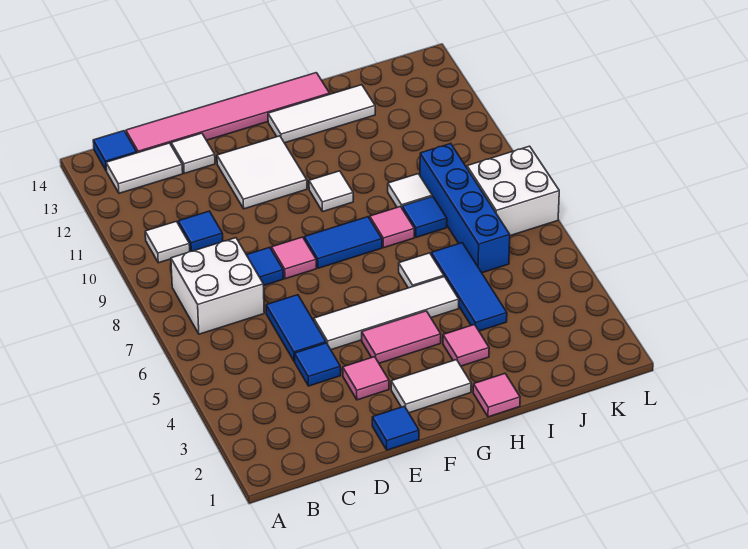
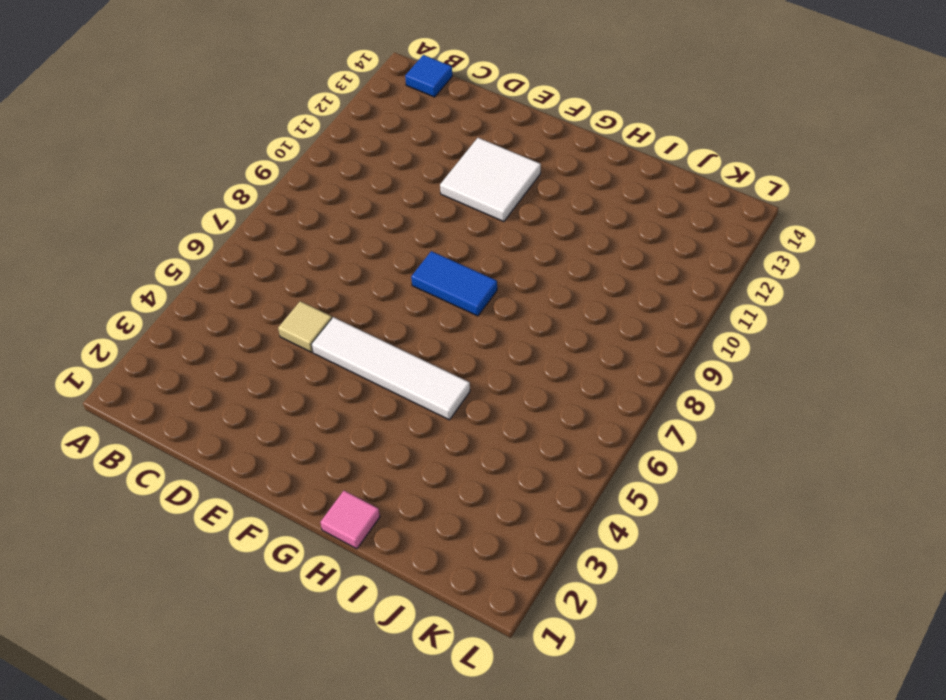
tan tile D5 level 1 -> blue tile D5:D6 level 1
none -> white brick B7:C8 level 1
none -> white tile B10 level 1
none -> white tile B13:C13 level 1

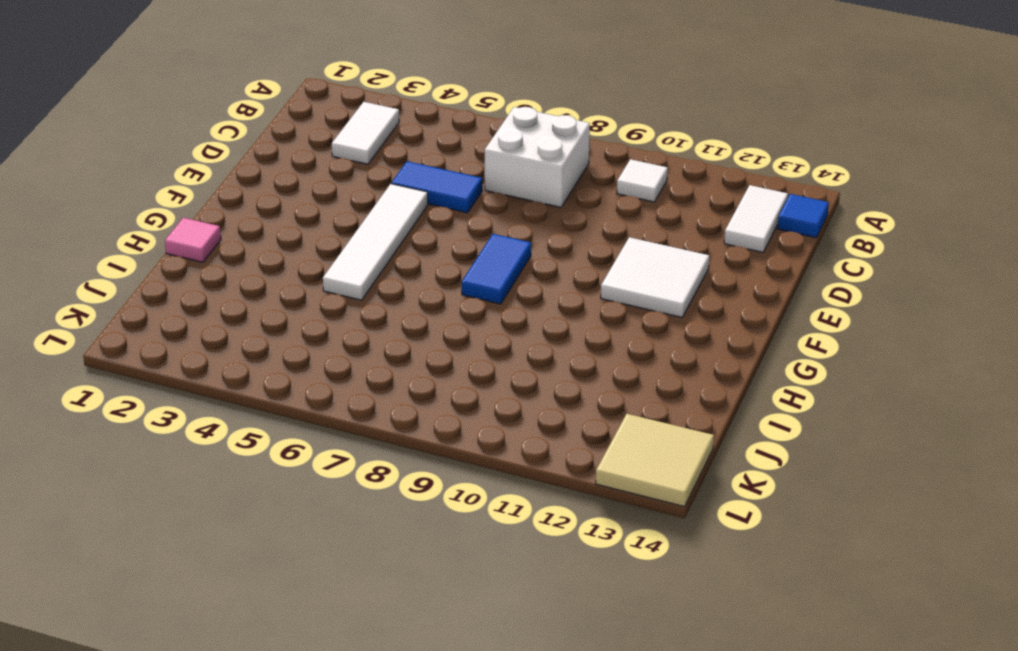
white tile B3:C3 level 1 -> white tile F2:G2 level 1
tan tile K13:L14 level 1 -> none
none -> blue tile C10 level 1
none -> pink tile C14:H14 level 1
none -> blue tile D4 level 1

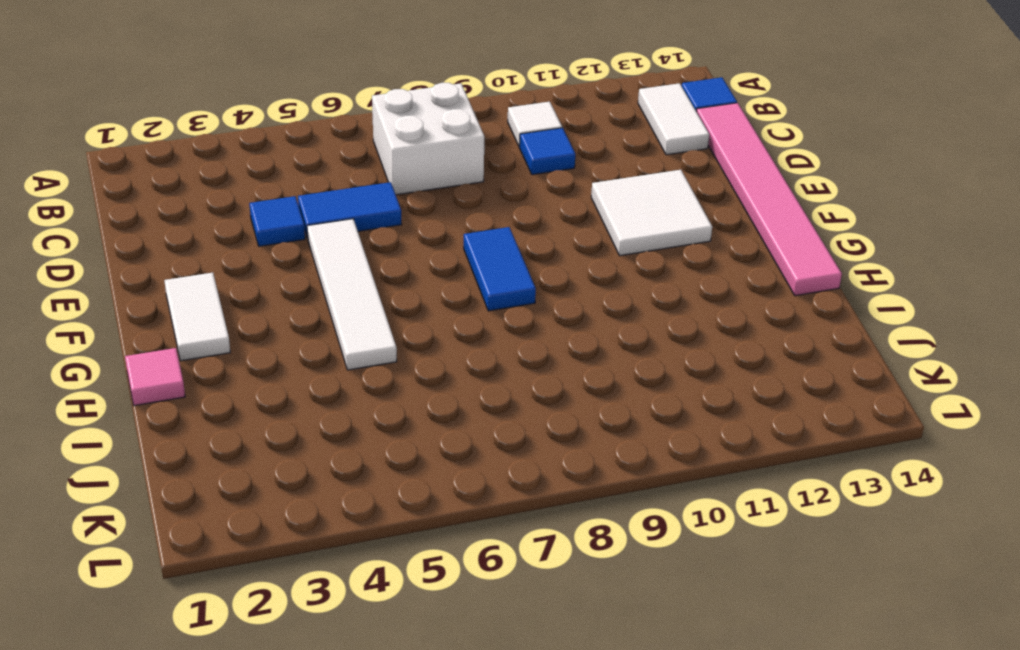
none -> blue tile D8 level 1
none -> white tile D13 level 1
none -> blue tile E1 level 1

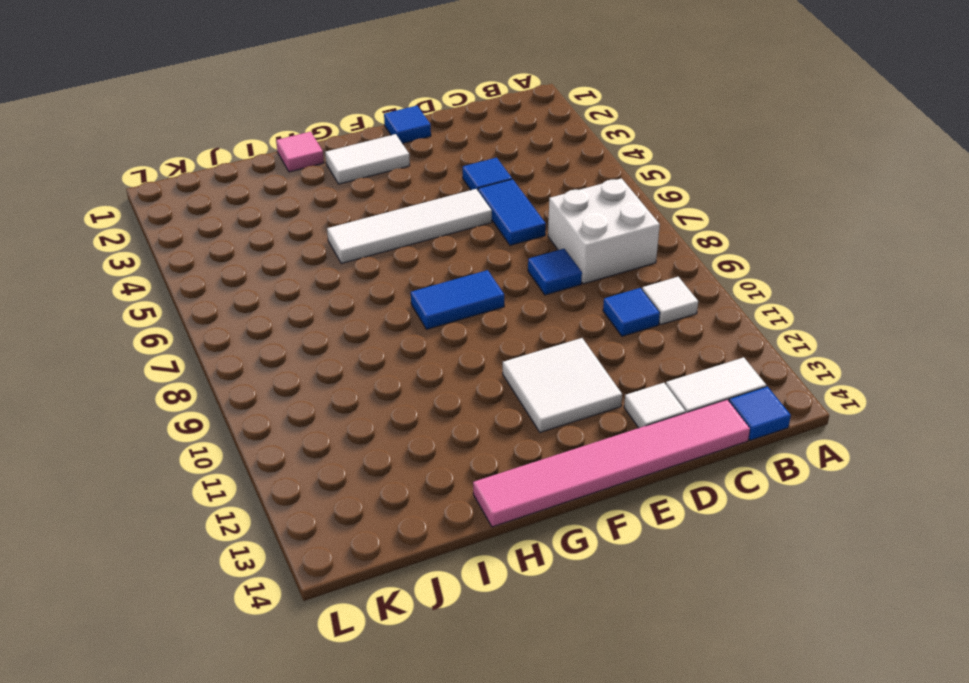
none -> pink tile E3 level 1
none -> pink tile E8 level 1
none -> pink tile F4:G4 level 1

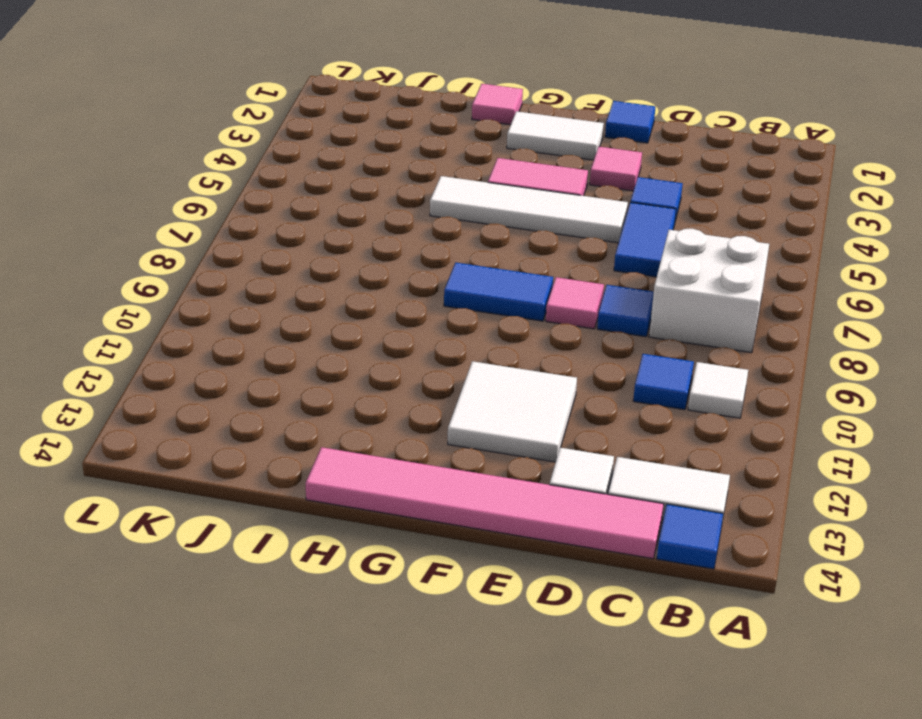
none -> white tile G10 level 1
none -> white tile G13:I13 level 1
none -> pink tile H3 level 1

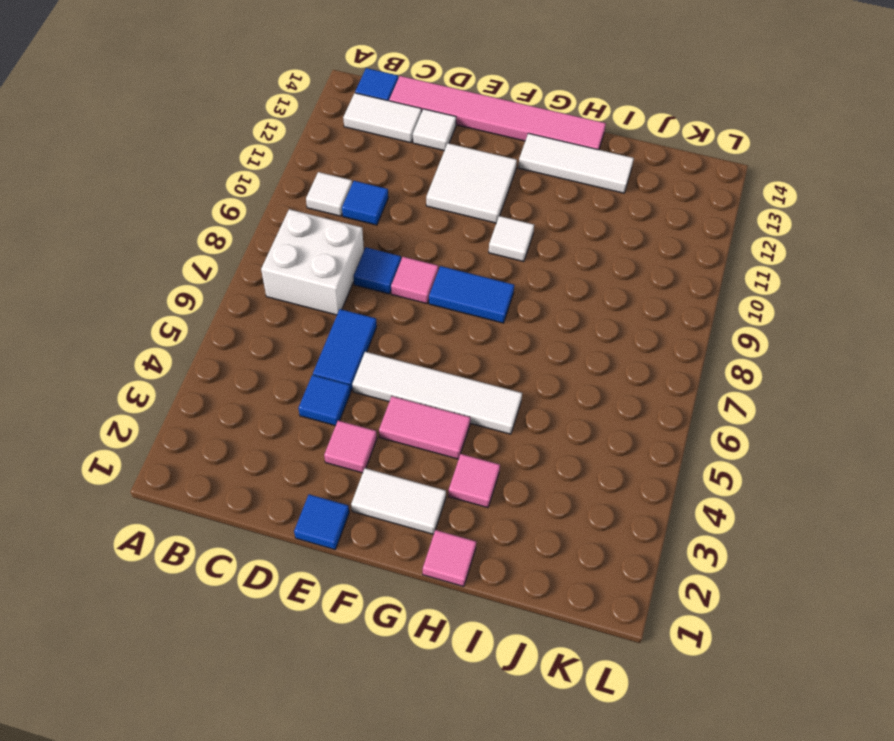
none -> white tile H6 level 1
none -> pink tile H8 level 1
none -> blue tile I4:I6 level 1

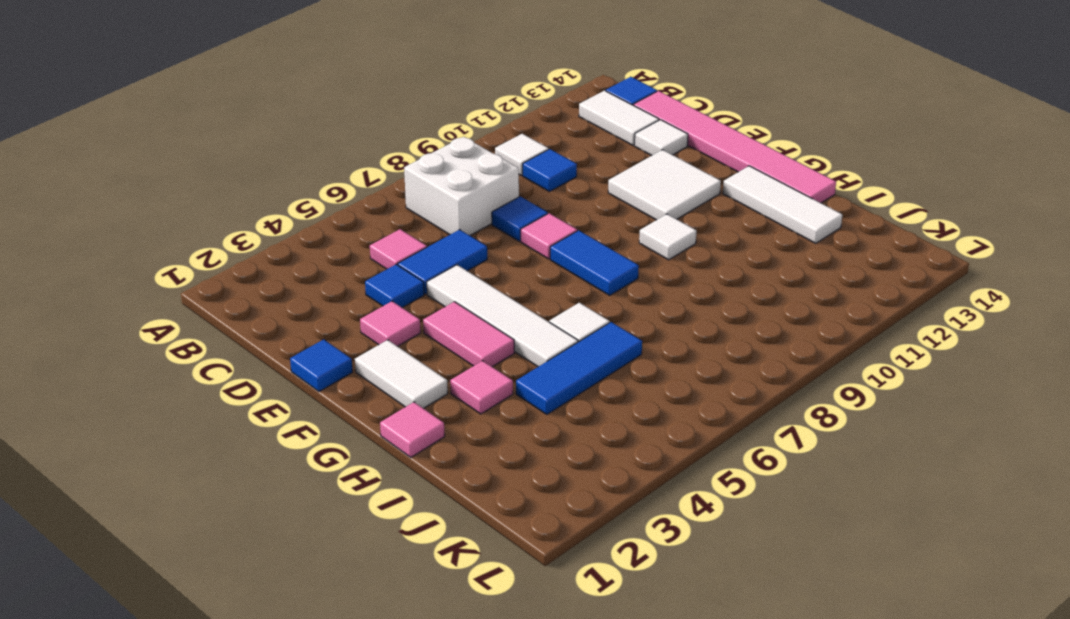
pink tile C5 level 1 -> pink tile H8 level 1
none -> blue tile I8 level 1
none -> white tile I9 level 1
none -> blue brick J6:J9 level 1

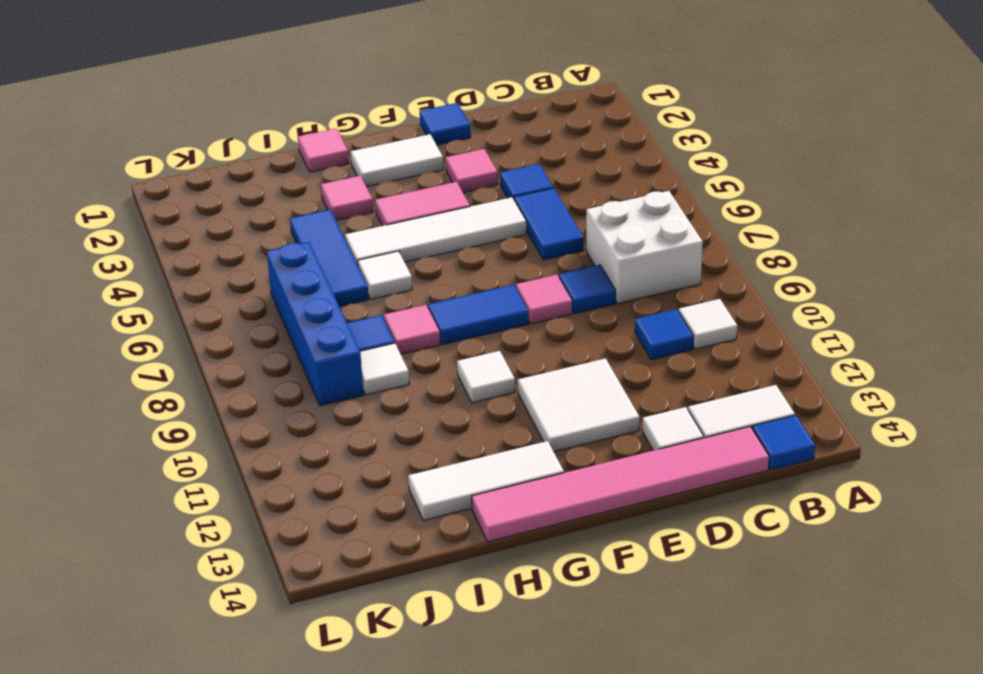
none -> white brick K7:L8 level 1

